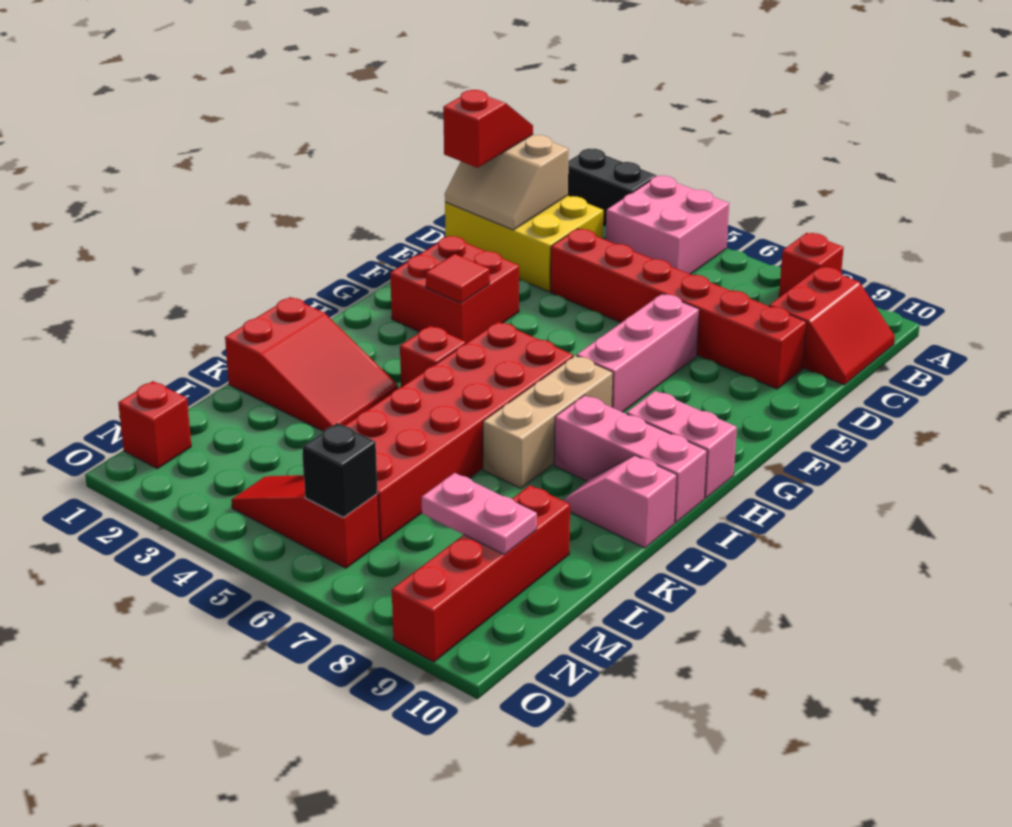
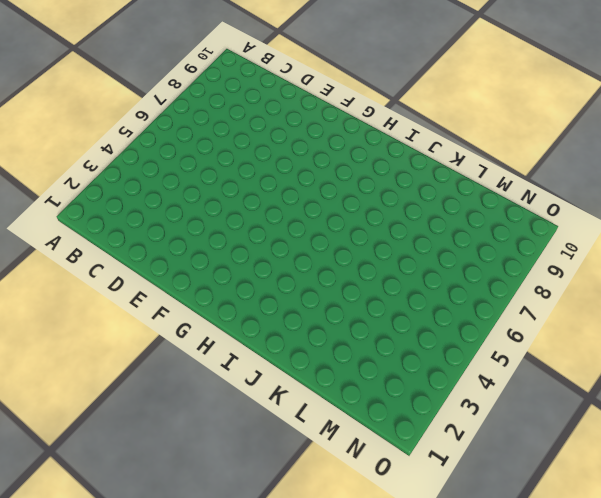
none -> black brick A2:A3 level 1
none -> pink brick A4:B5 level 1
none -> red brick A8 level 1

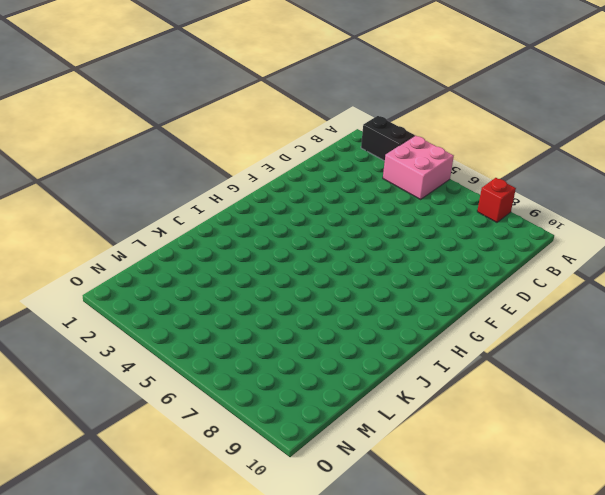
none -> red slope B9:C10 level 1 top 9
none -> yellow brick C1:D3 level 1
none -> red brick D4:D9 level 1

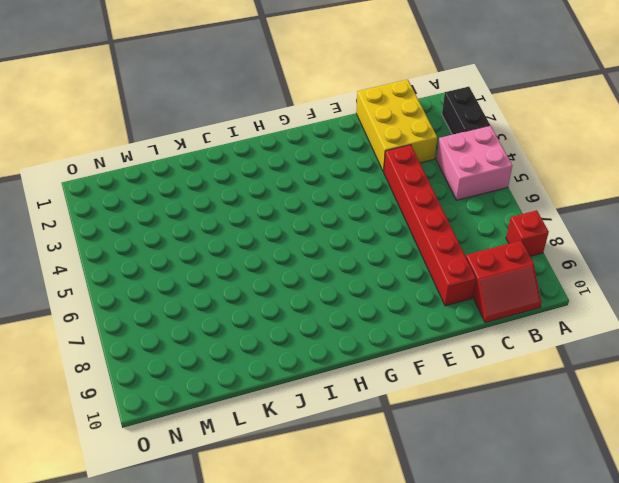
none -> pink brick E7:G7 level 1
none -> red brick F2:G3 level 1
none -> red brick H5:M6 level 1

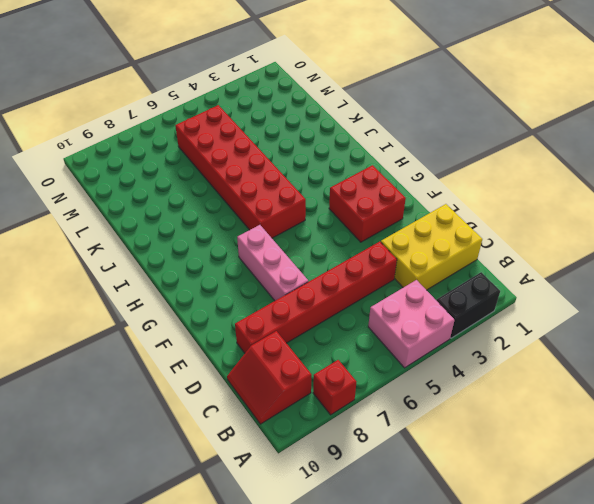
none -> tan brick H7:J7 level 1
none -> pink brick H9:H10 level 1
none -> red brick I4 level 1

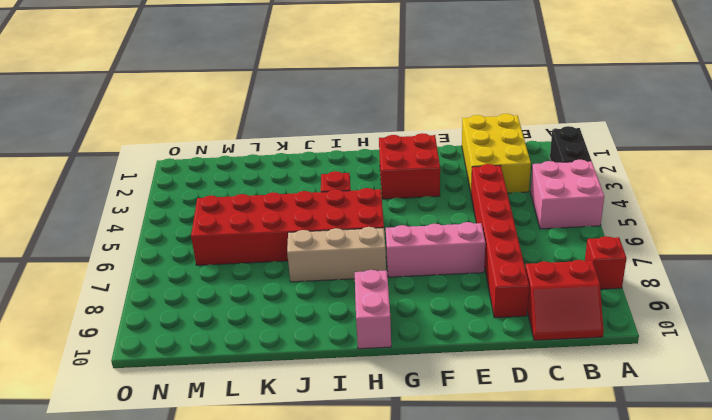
none -> pink brick I8:I10 level 1
none -> red slope J1:K3 level 1 top 1
none -> pink slope J9:J10 level 1 top 10

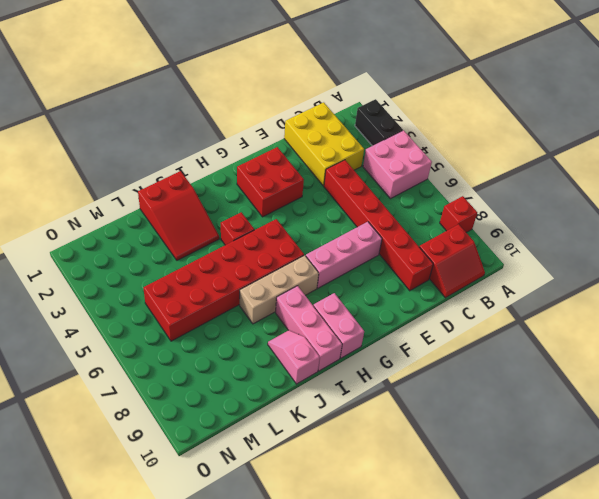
none -> red brick L9:O9 level 1
none -> red brick N1 level 1
none -> red slope N4:N6 level 1 top 6

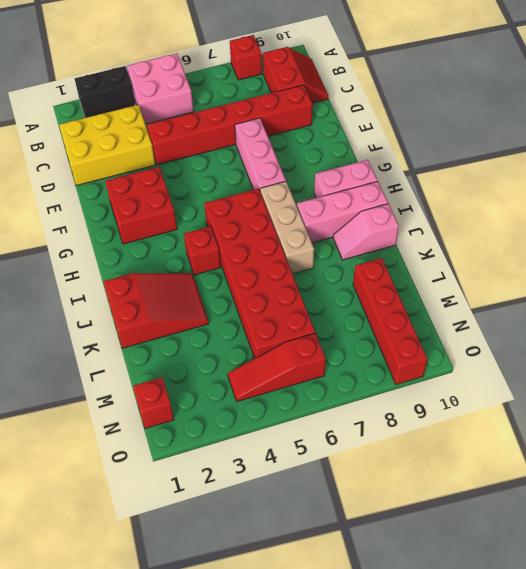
none -> tan slope C1:D2 level 2 top C
none -> red tile G3 level 2
none -> pink plate M8:M9 level 2

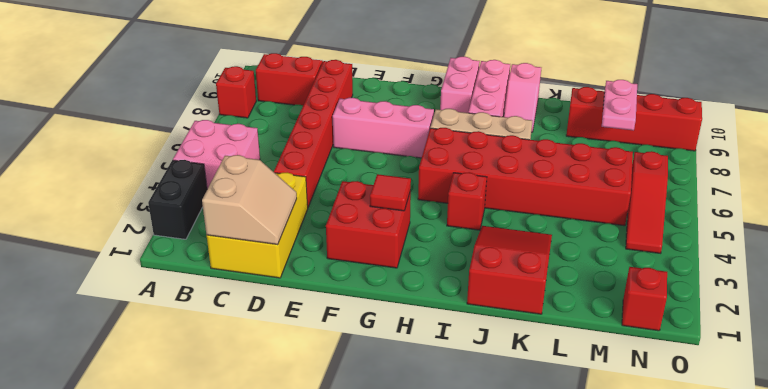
none -> black brick N6 level 2
none -> red slope C1:D1 level 3 top D

